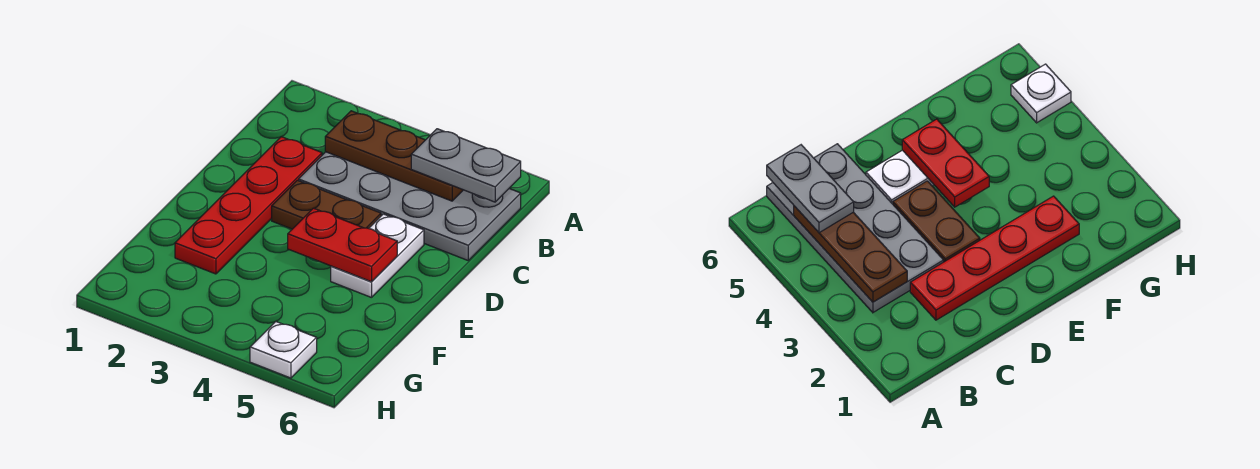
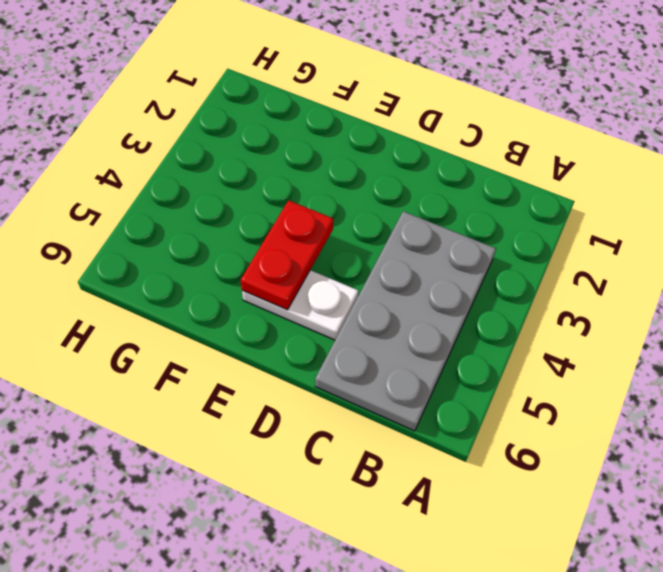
none -> red plate C2:F2 level 1
none -> brown plate D3:D4 level 1

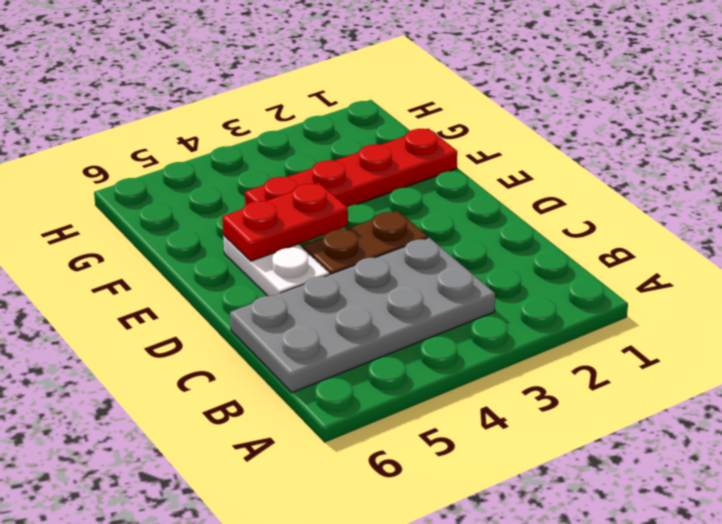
red plate F1:F4 level 1 -> red plate C2:F2 level 1
none -> white plate H5 level 1
none -> brown plate B3:B5 level 2

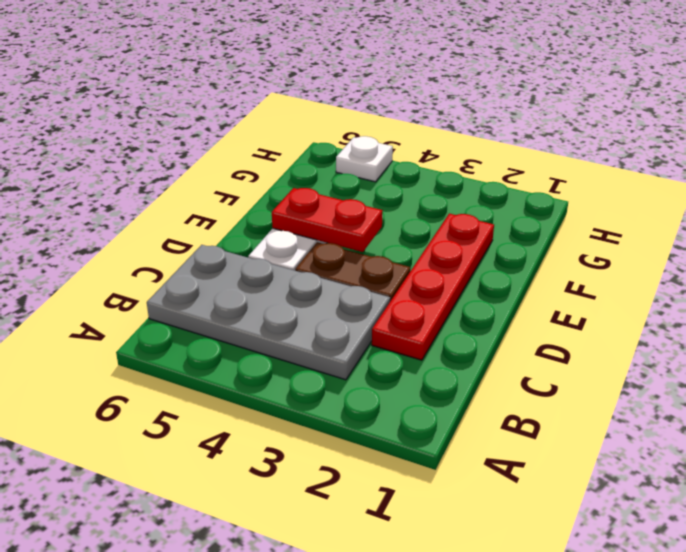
none -> brown plate B3:B5 level 2
none -> grey plate B5:B6 level 3

